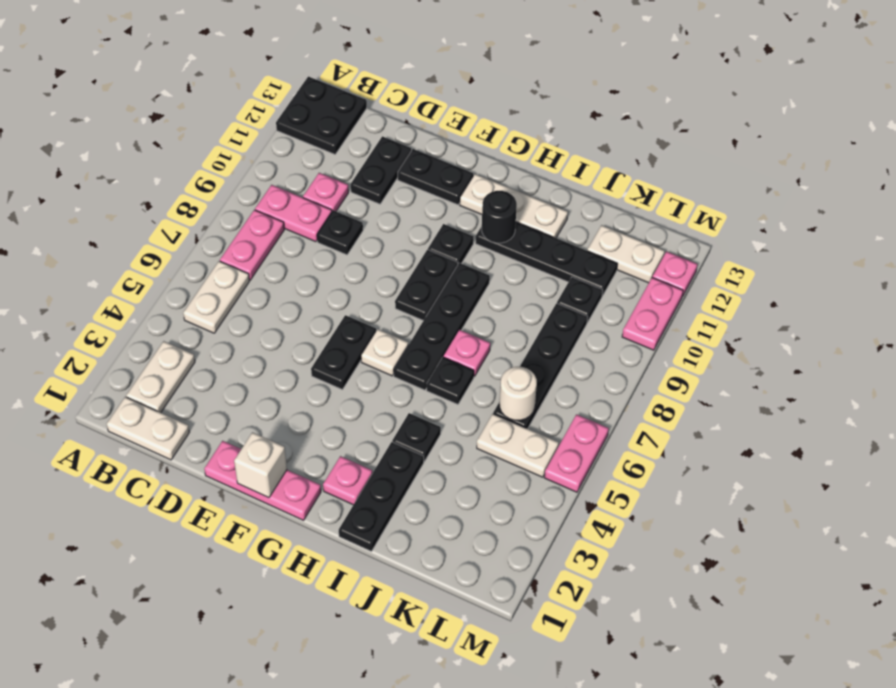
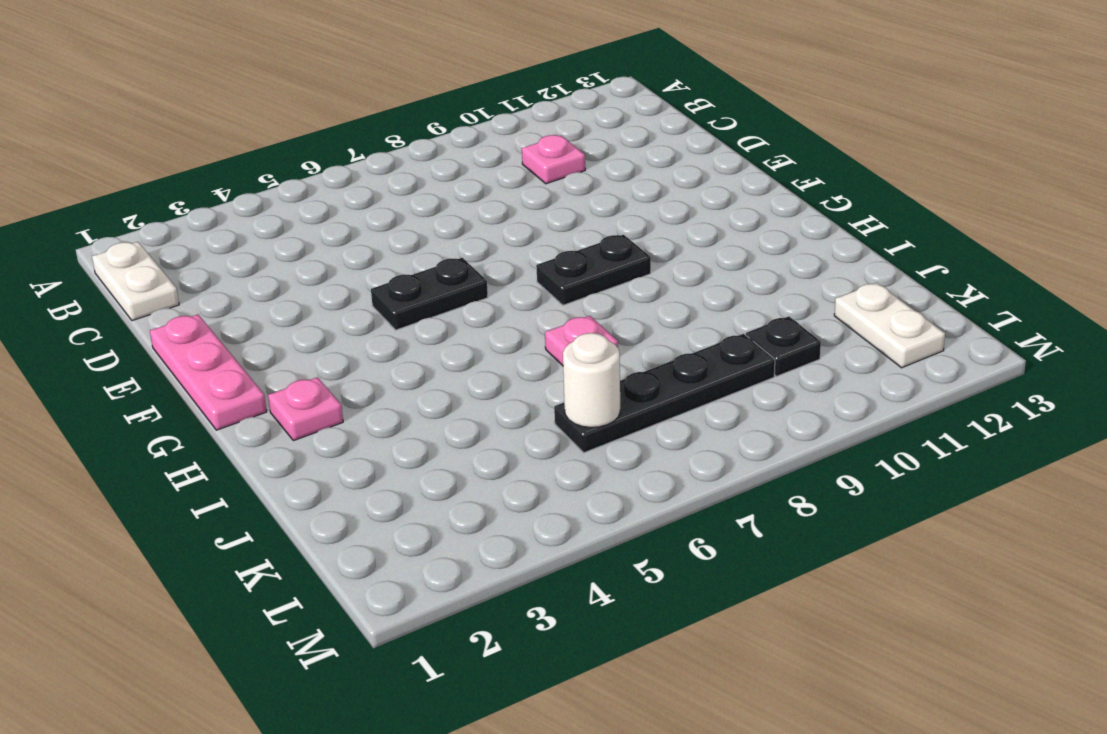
none -> black plate A12:B13 level 1
none -> white plate B2:B3 level 1
none -> white plate B5:B6 level 1
none -> pink plate B7:B8 level 1

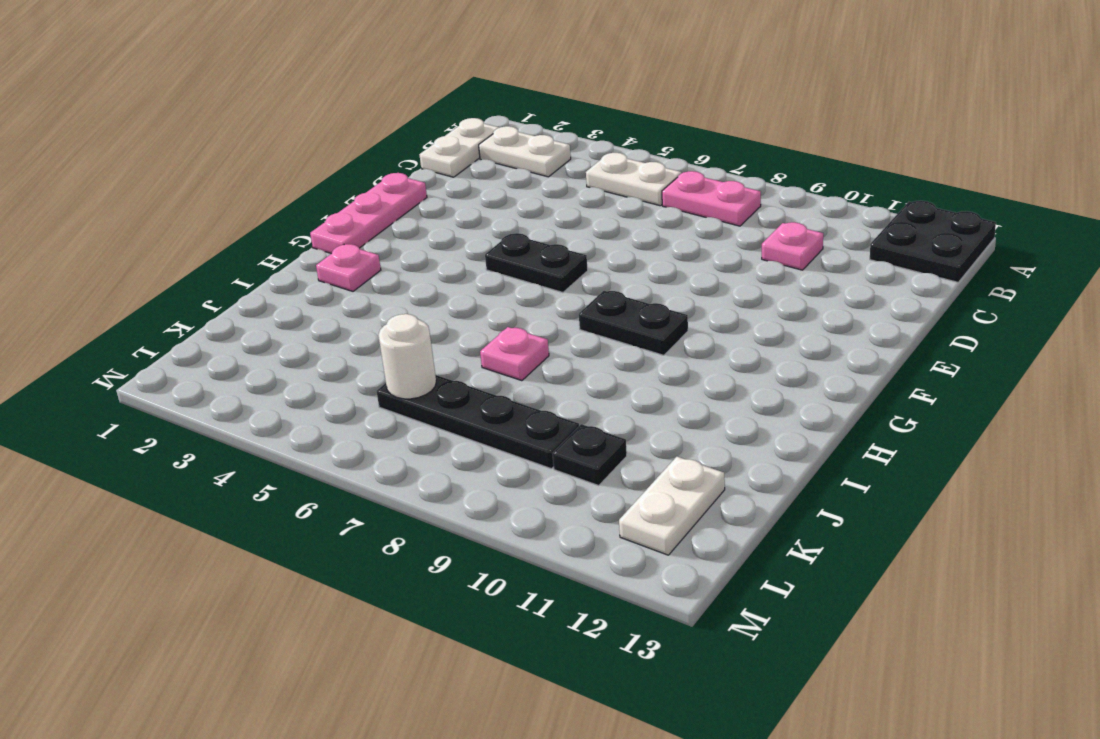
none -> pink plate B9:C9 level 1
none -> black plate D9 level 1
none -> black plate D11:D12 level 1
none -> black plate E12:F12 level 1

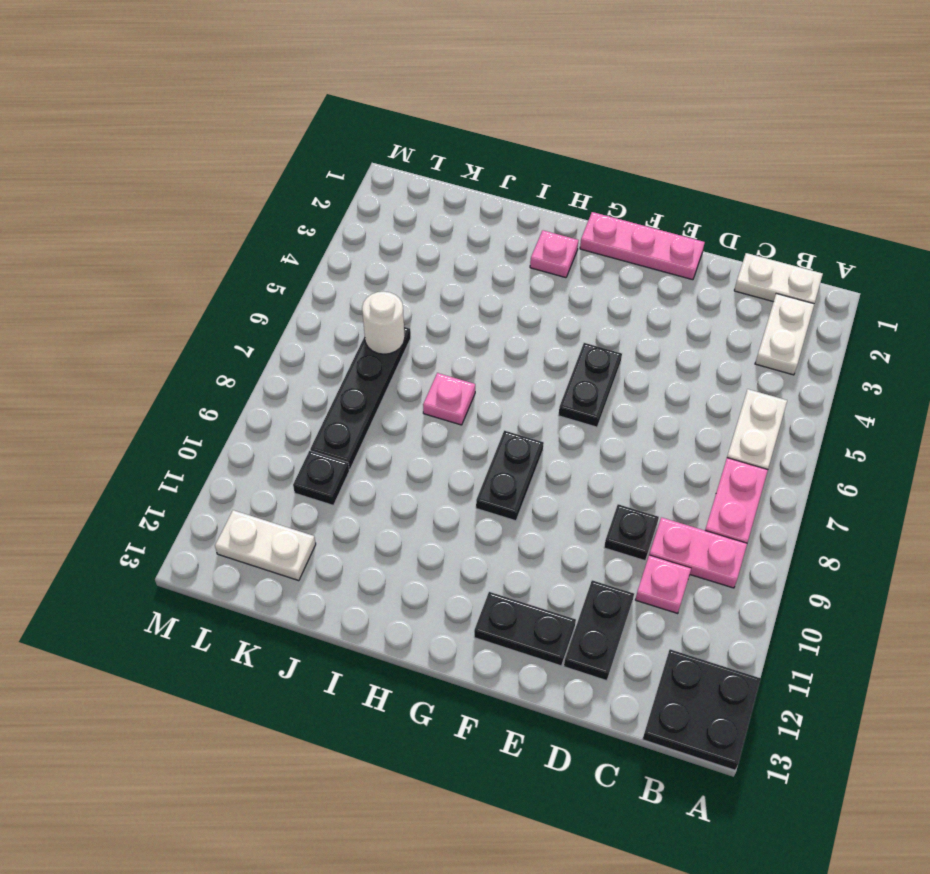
none -> white plate G6 level 1
none -> black plate G10 level 1
none -> white plate G12:I12 level 1
none -> black plate H6:H9 level 1

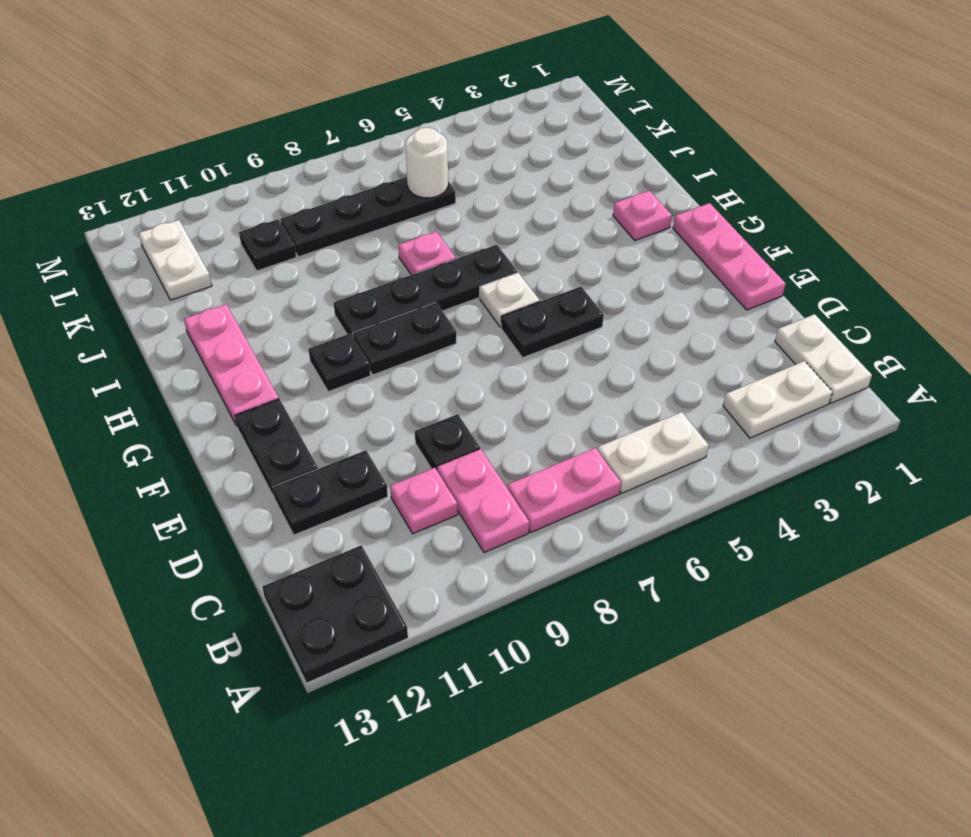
pink plate G12:I12 level 1 -> white plate G12:I12 level 1
none -> black plate H11:K11 level 1
none -> black plate I1:I3 level 1
none -> black plate I4 level 1
none -> black plate I6 level 1

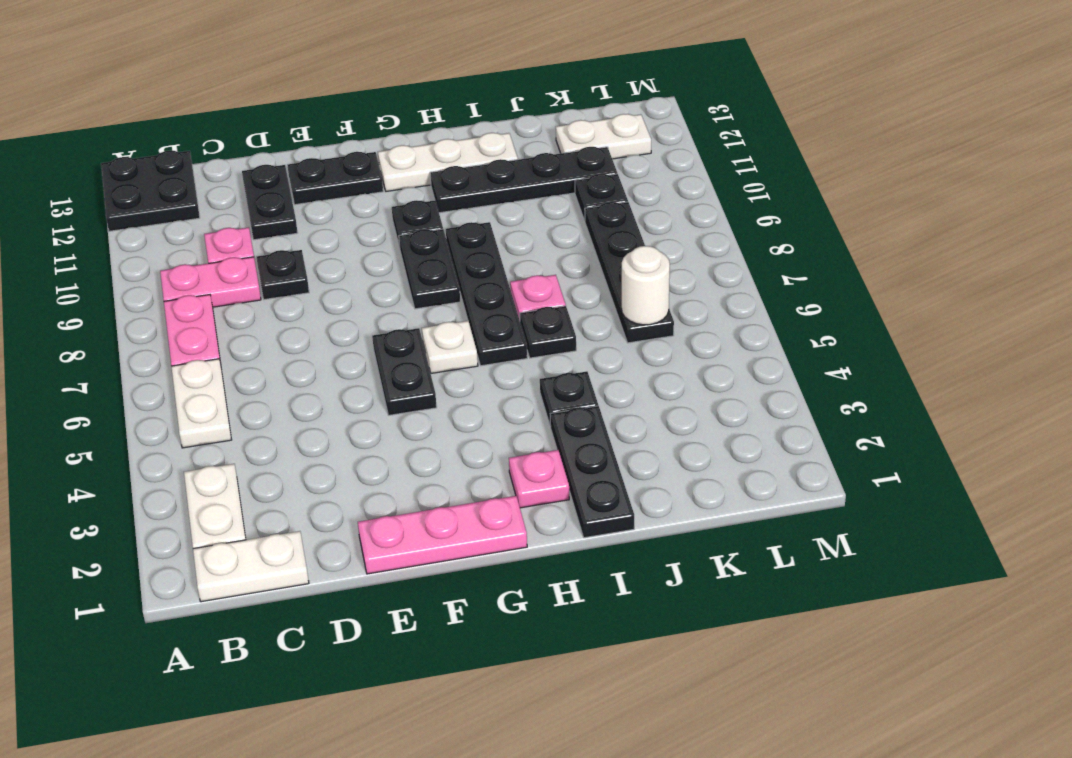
none -> white plate K5:L5 level 1
none -> pink plate M5:M6 level 1
none -> pink plate M10:M11 level 1
none -> pink plate M12 level 1

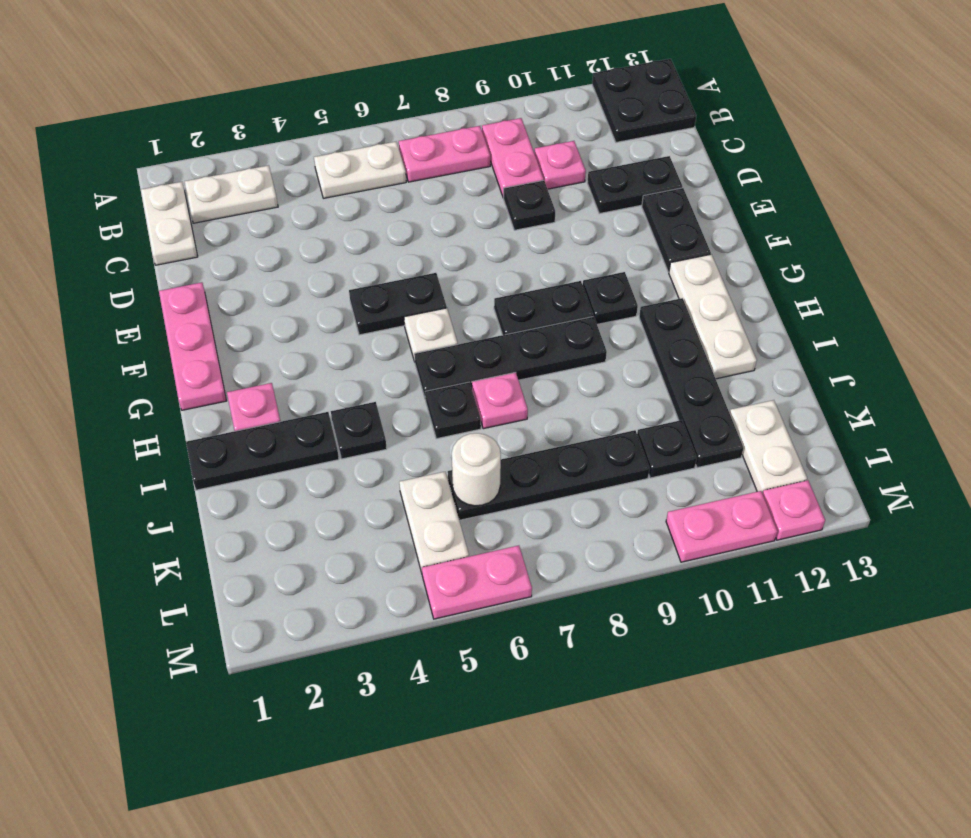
none -> white brick F1 level 2
none -> black round brick H11 level 2

